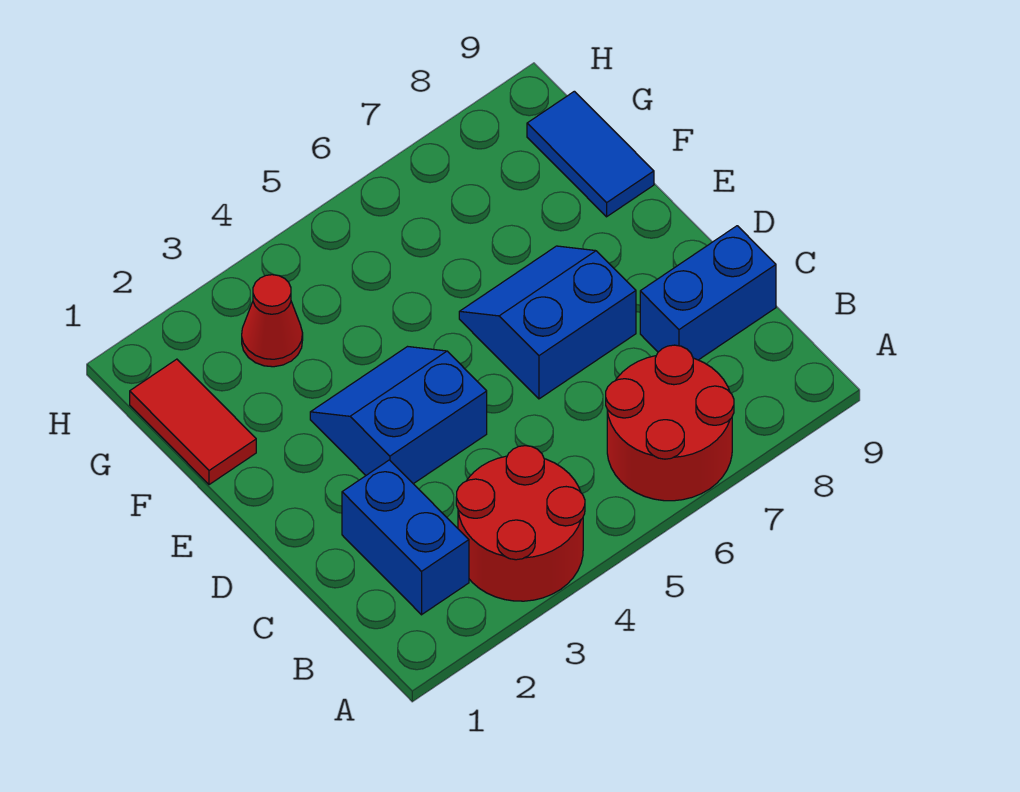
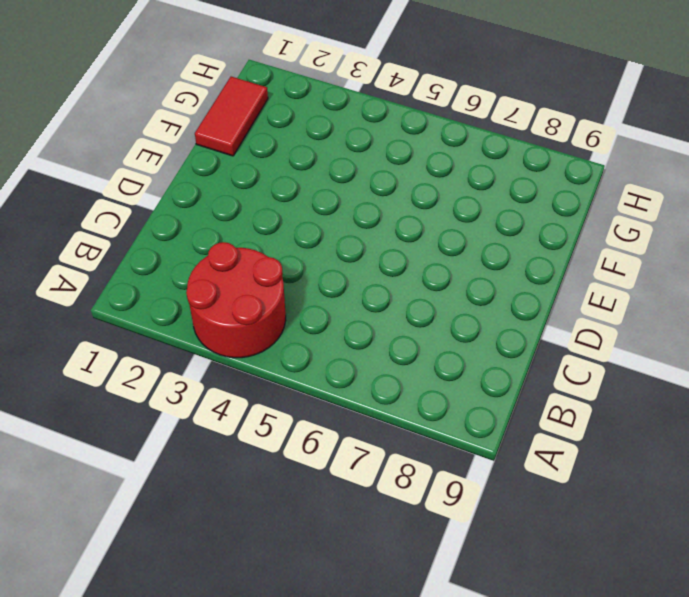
none -> red round brick A6:B7 level 1
none -> blue brick B2:C2 level 1

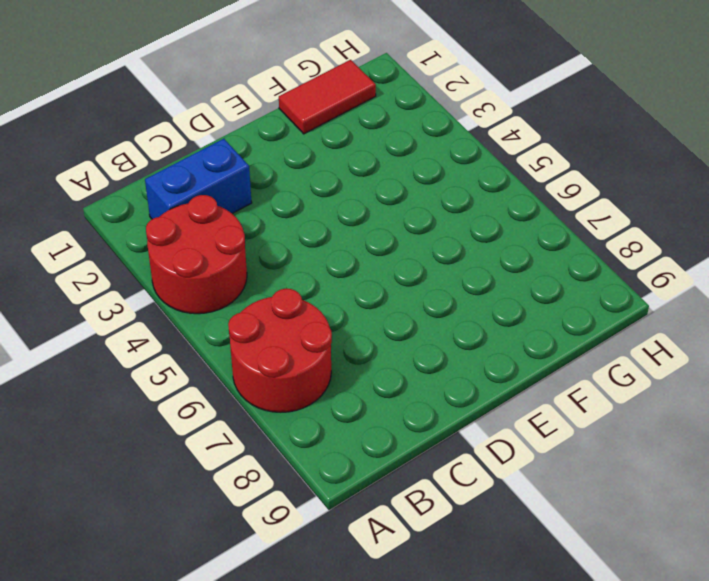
none -> blue brick C8:C9 level 1
none -> blue slope D3:E4 level 1 top D

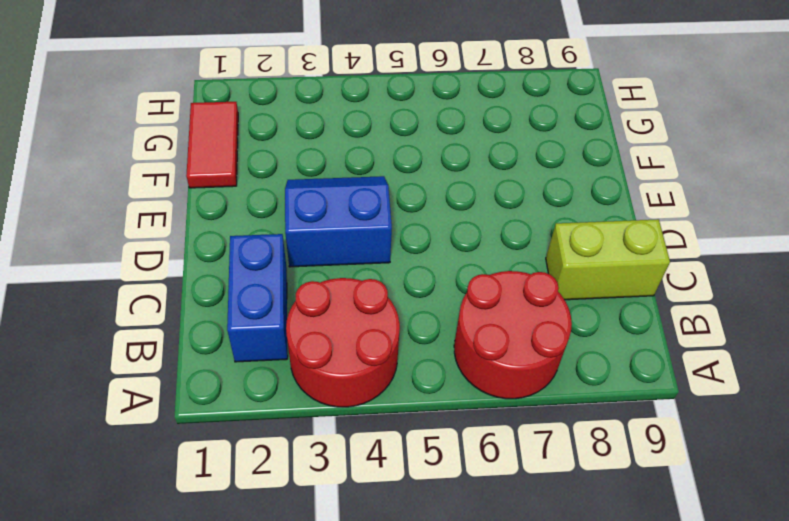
lime brick C8:C9 level 1 -> blue brick C8:C9 level 1
none -> blue slope D6:E7 level 1 top D
none -> blue tile F9:G9 level 1

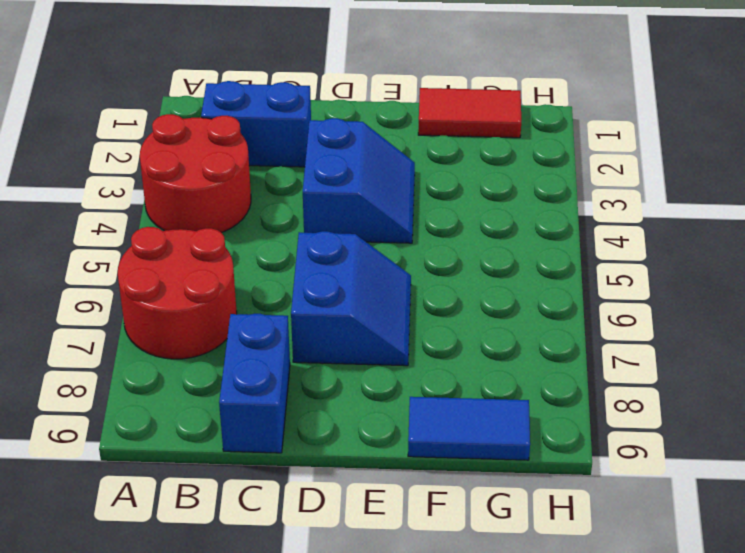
none -> red cone G3 level 1

